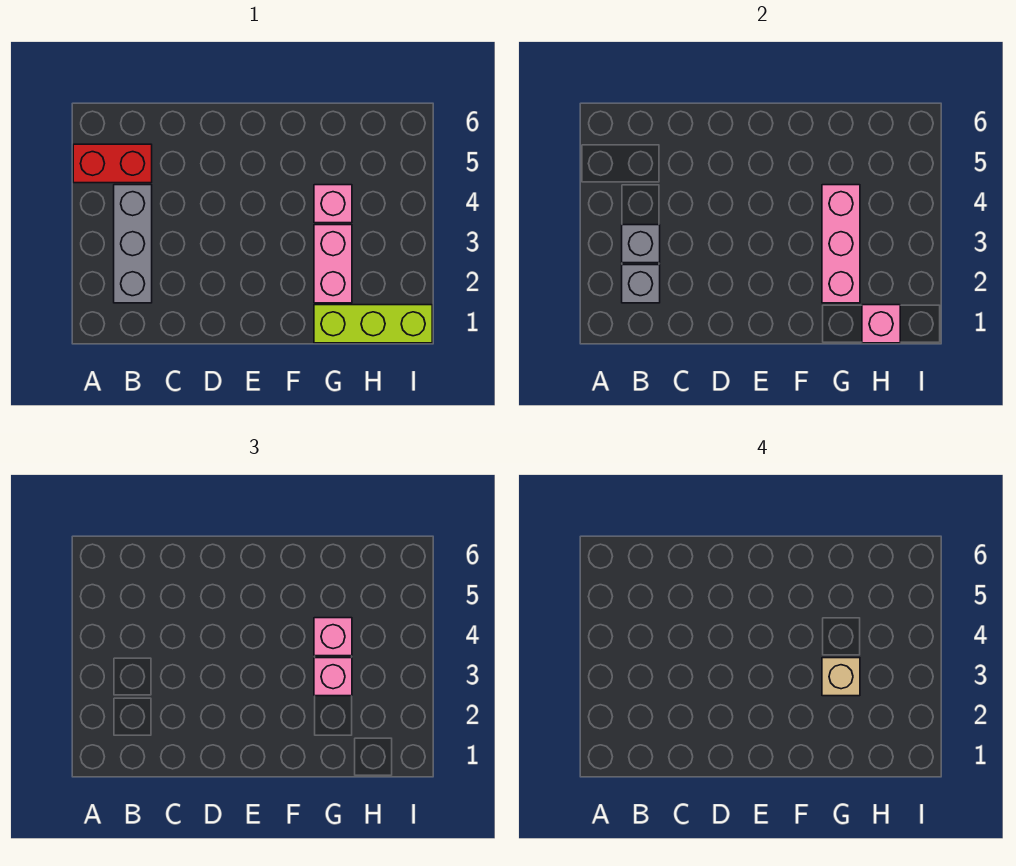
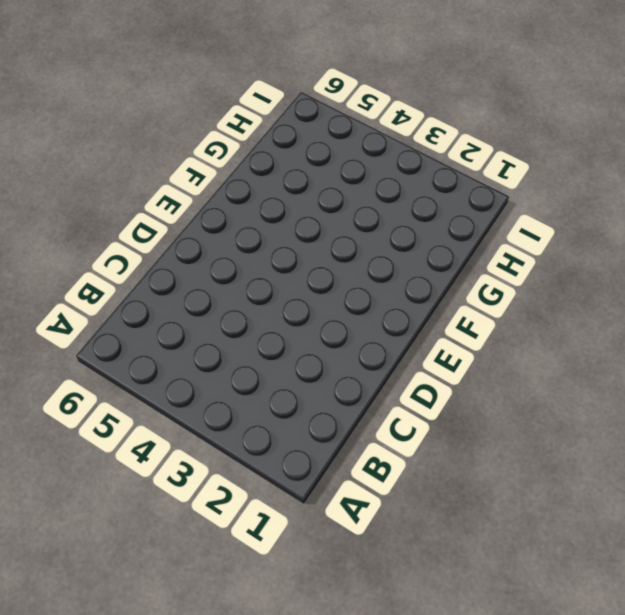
none -> red brick A5:B5 level 1
none -> grey brick B2:B4 level 1
none -> lime brick G1:I1 level 1

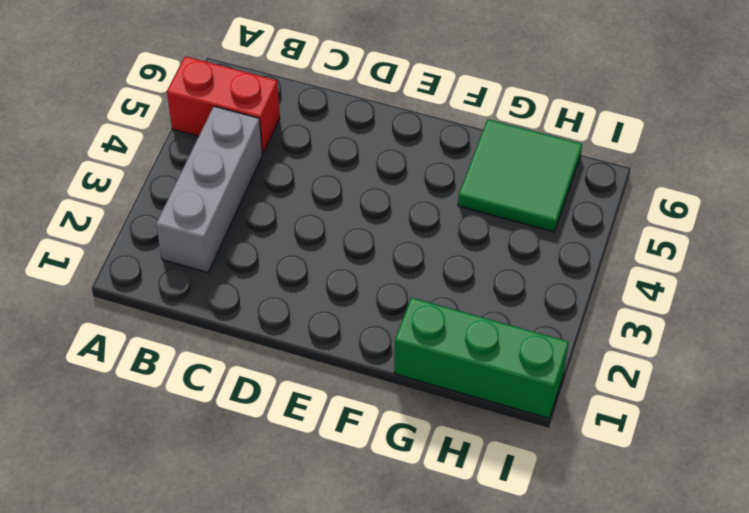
green brick G1:I1 level 1 -> lime brick G1:I1 level 1
green tile G5:H6 level 1 -> none
none -> pink brick G2:G3 level 1
none -> pink brick G4 level 1
none -> grey brick B2 level 2

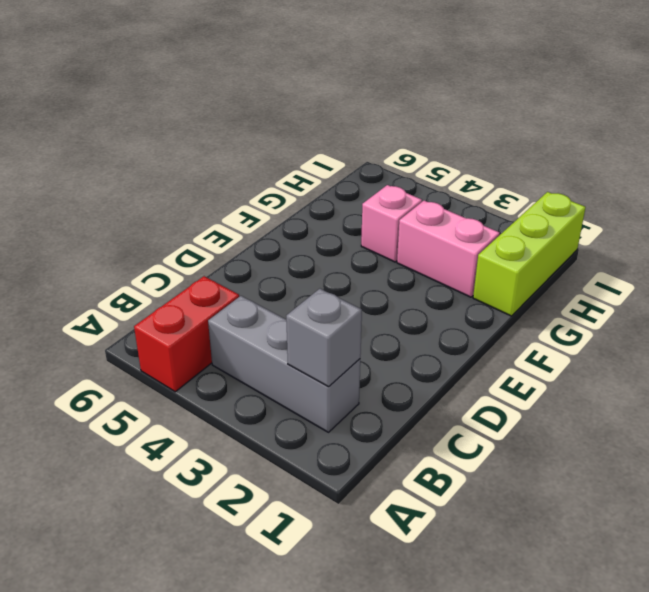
none -> grey brick B3 level 2
none -> pink brick G2:G4 level 2
none -> pink brick H1 level 2

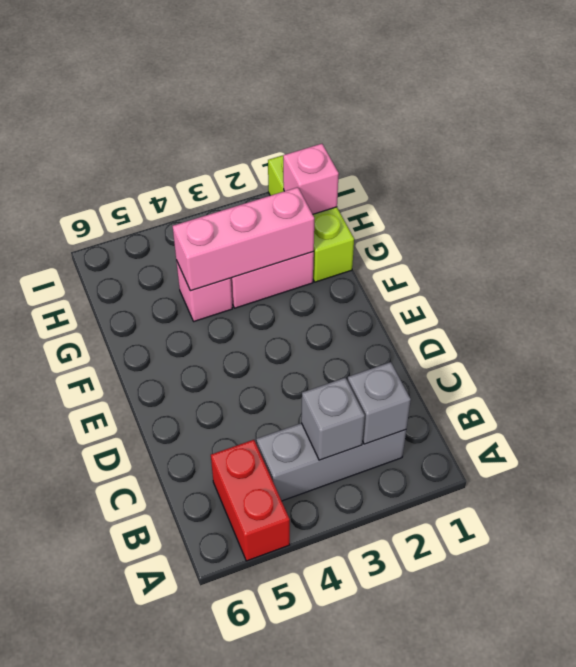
none -> pink brick G3 level 3
none -> pink brick G4 level 3
none -> tan brick G3 level 4

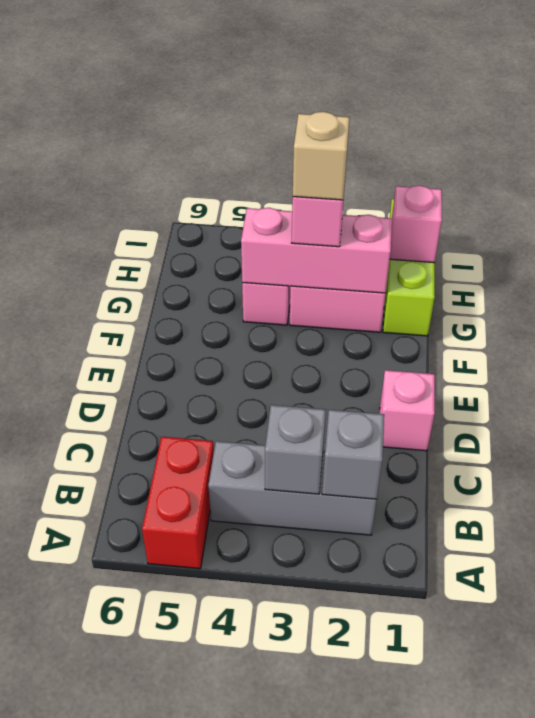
pink brick D1 level 1 -> pink brick G4 level 3

